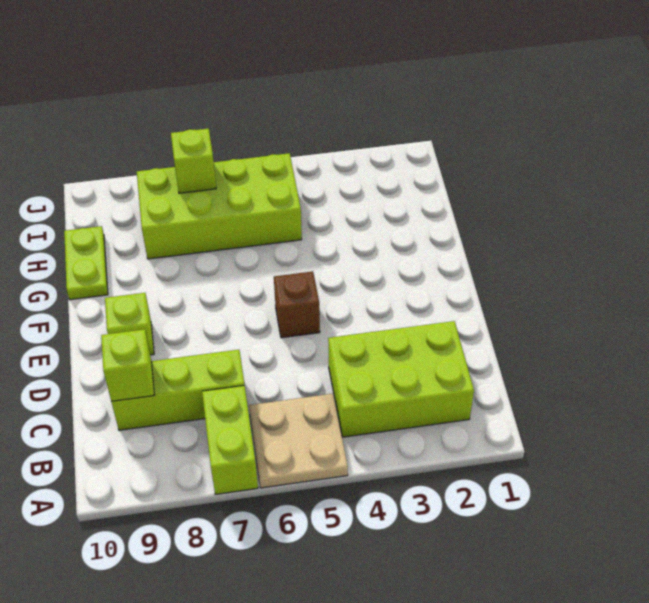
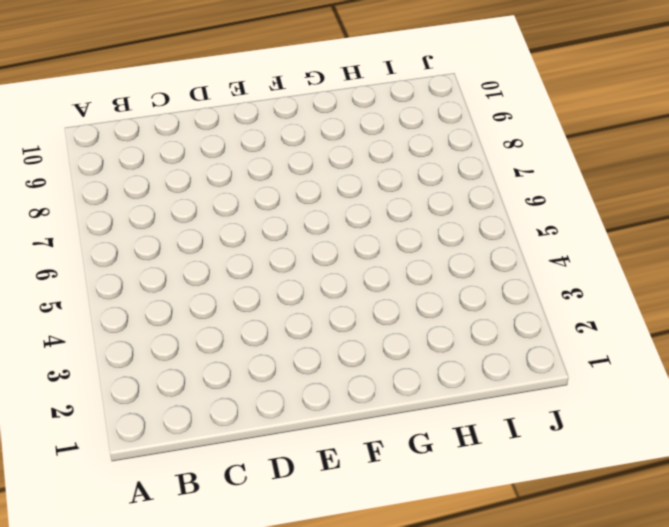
none -> tan plate A5:B6 level 1
none -> lime brick A7:B7 level 1

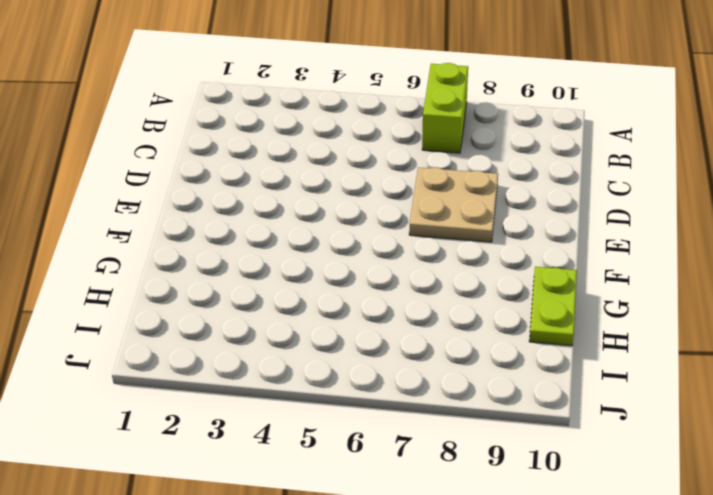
tan plate D7:E8 level 1 -> tan plate A5:B6 level 1
none -> lime brick B2:C4 level 1
none -> lime brick C7:C9 level 1

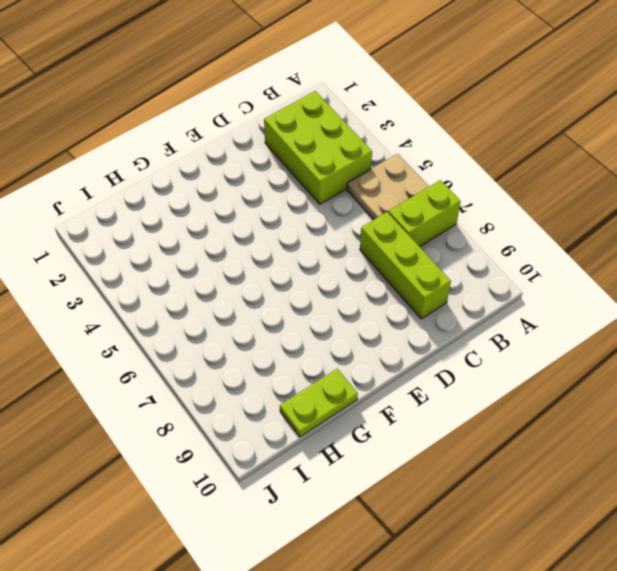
none -> brown brick E5 level 1
none -> lime brick E9 level 1

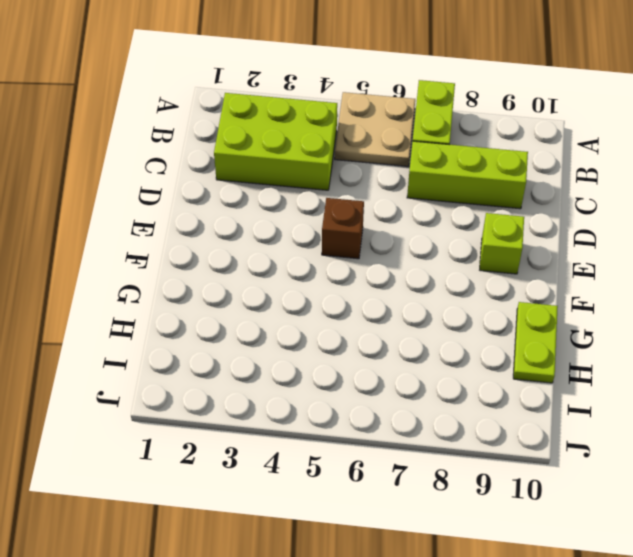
none -> lime brick H5:I8 level 1
none -> lime brick C9 level 2

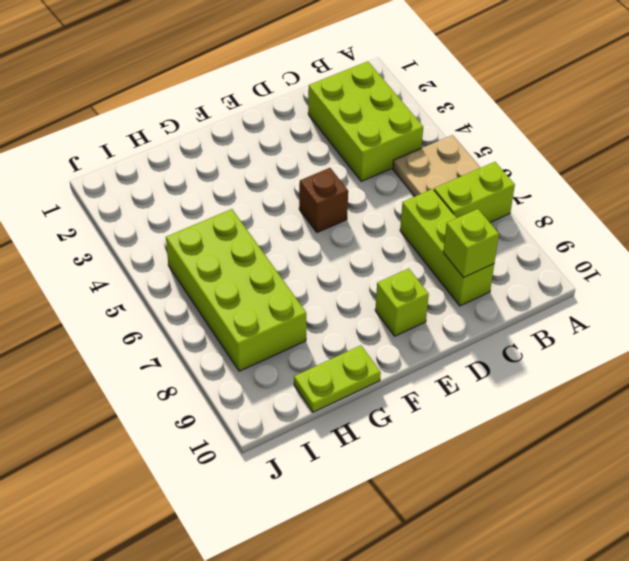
none -> lime brick I7 level 2

